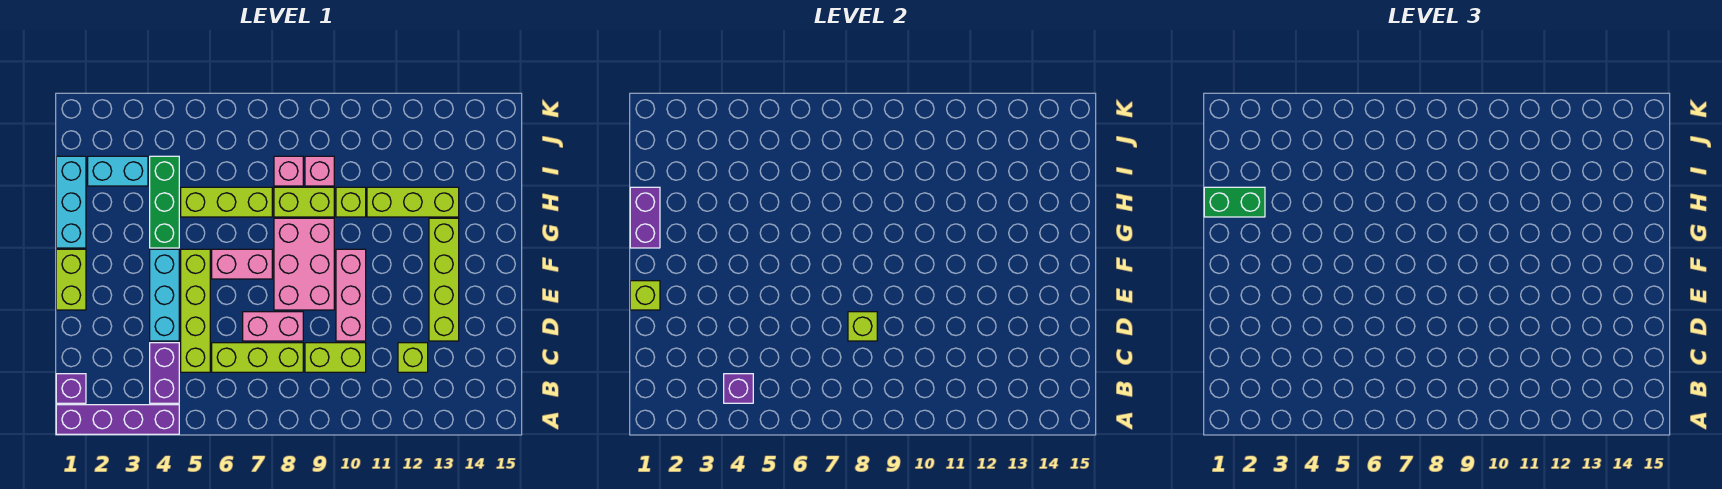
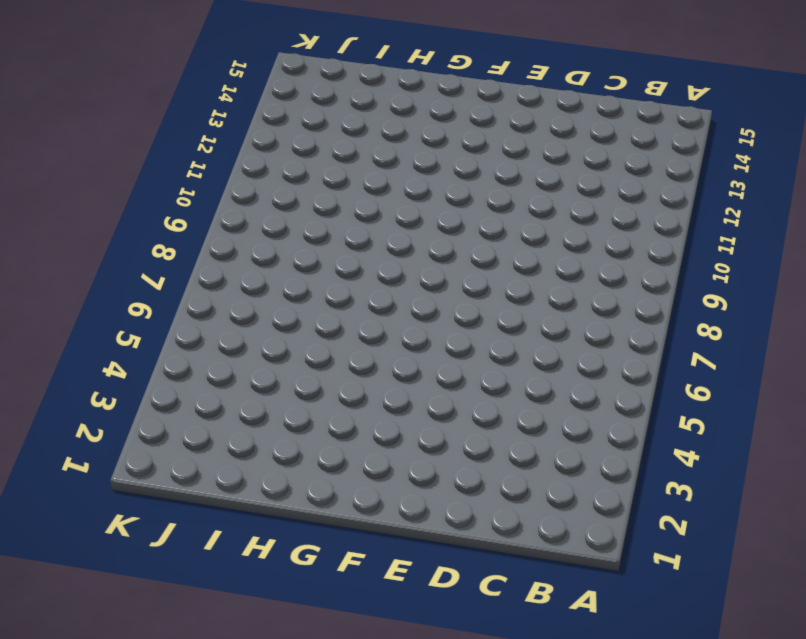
none -> purple brick A1:A4 level 1
none -> purple brick B1 level 1
none -> purple brick B4:C4 level 1

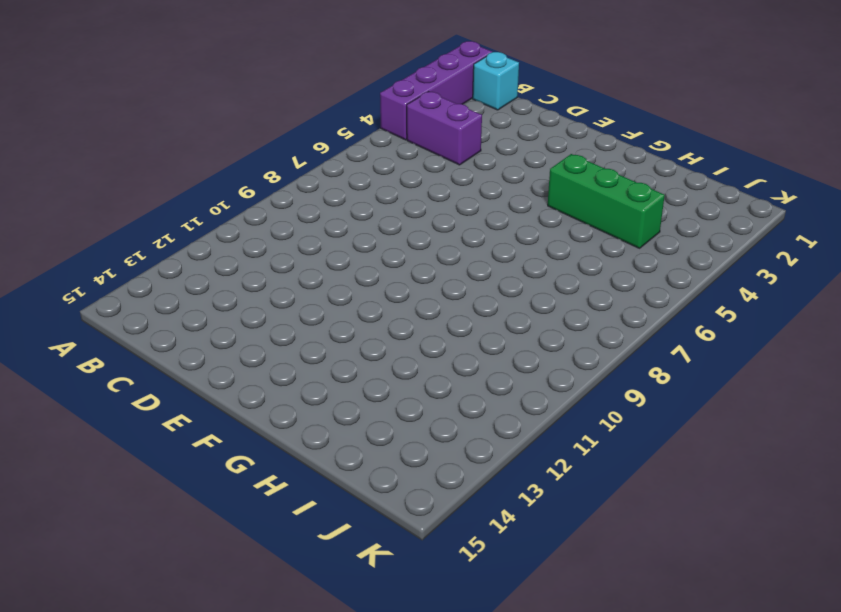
cyan brick B1 level 1 -> purple brick B1 level 1
none -> lime brick C5:F5 level 1
none -> lime brick C6:C8 level 1
none -> lime brick C9:C10 level 1

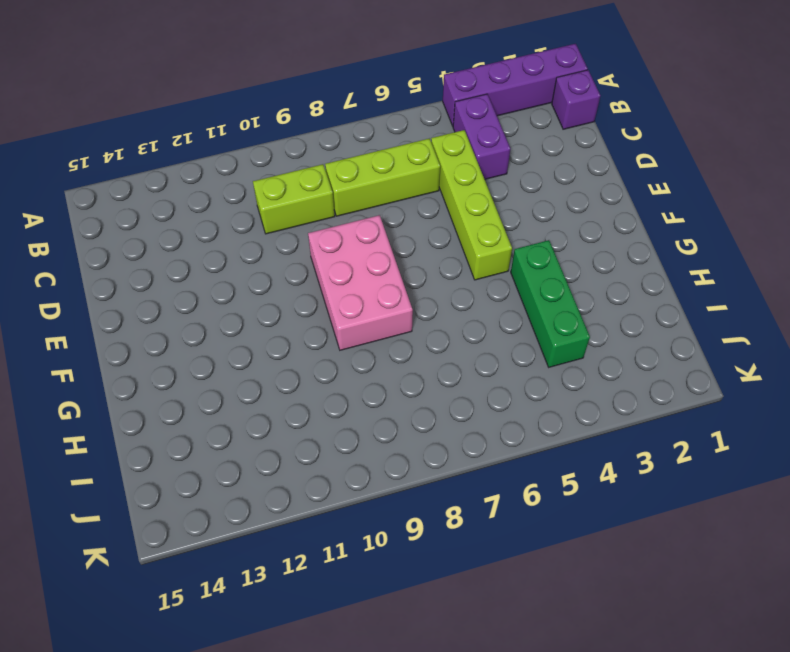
none -> lime brick C12 level 1
none -> cyan brick D4:F4 level 1
none -> pink brick D7:D8 level 1

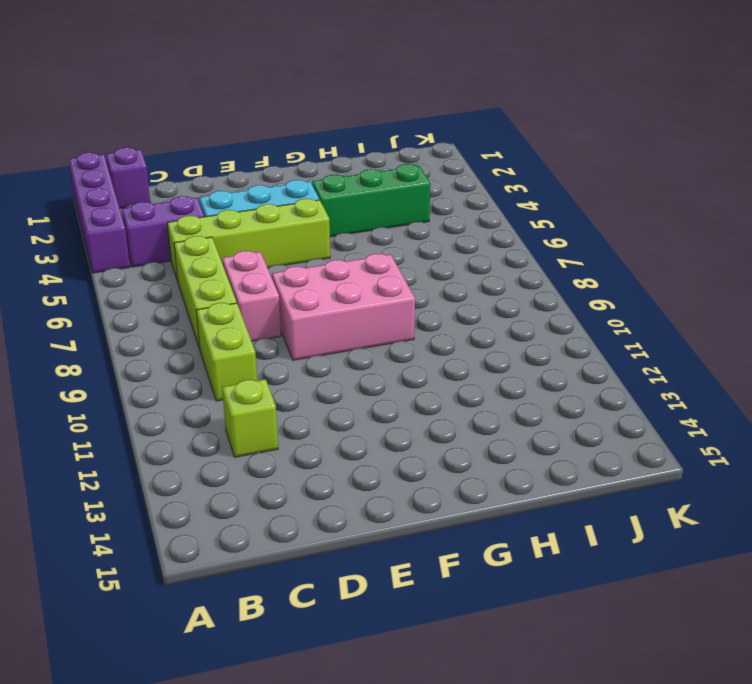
none -> pink brick D10:F10 level 1
none -> lime brick D13:G13 level 1
none -> lime brick E1:F1 level 1

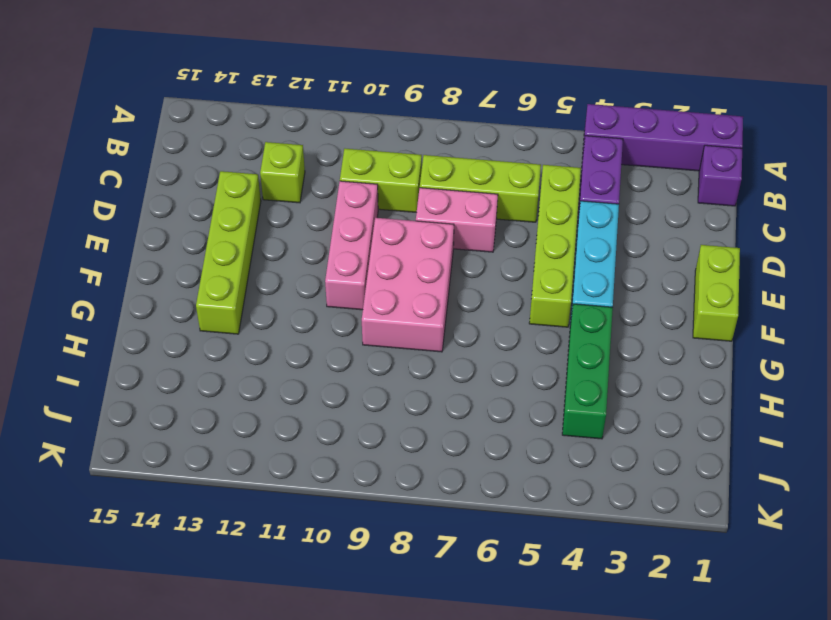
none -> pink brick F6:F7 level 1
none -> cyan brick G1:I1 level 1
none -> lime brick H5:H7 level 1

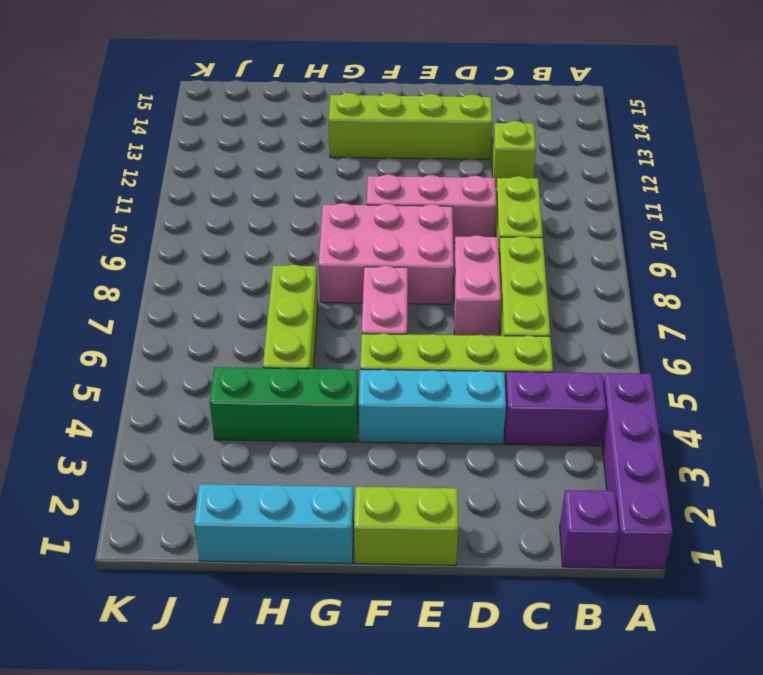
none -> lime brick H8:H9 level 1
none -> lime brick H10 level 1
none -> lime brick H11:H13 level 1

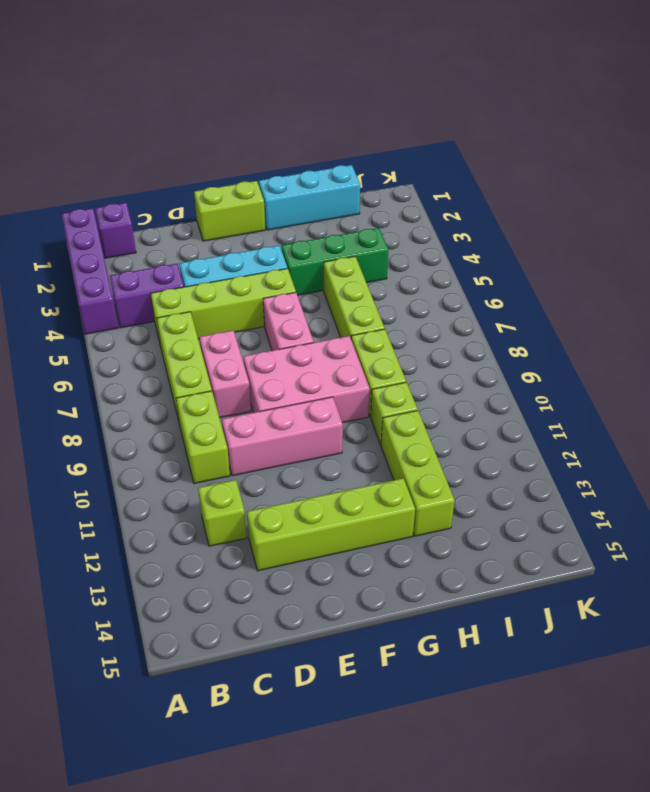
none -> cyan brick I2:I3 level 1
none -> pink brick I8 level 1
none -> pink brick I9 level 1

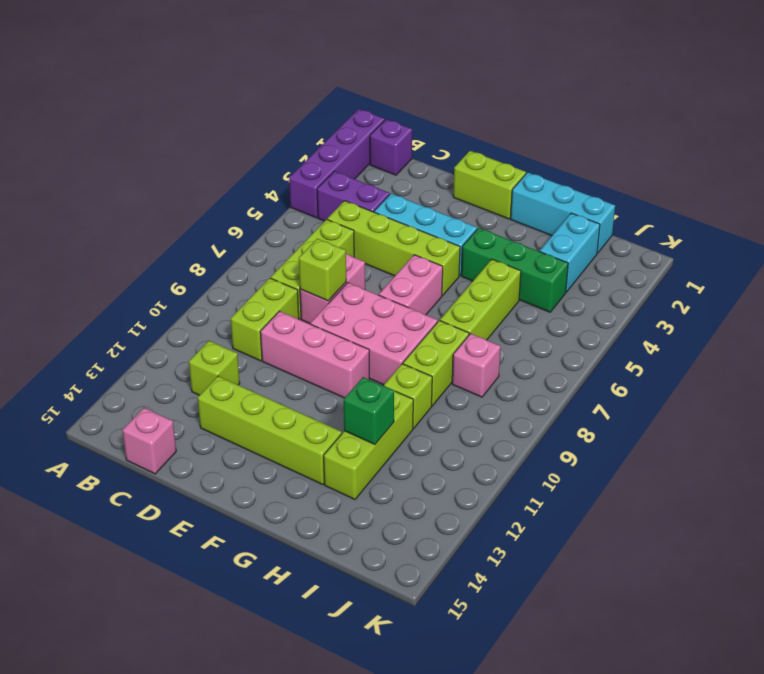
pink brick C15 level 1 -> pink brick I9 level 1
green brick H12 level 2 -> none
none -> purple brick B4 level 2
none -> lime brick E1 level 2
none -> purple brick G1:H1 level 2

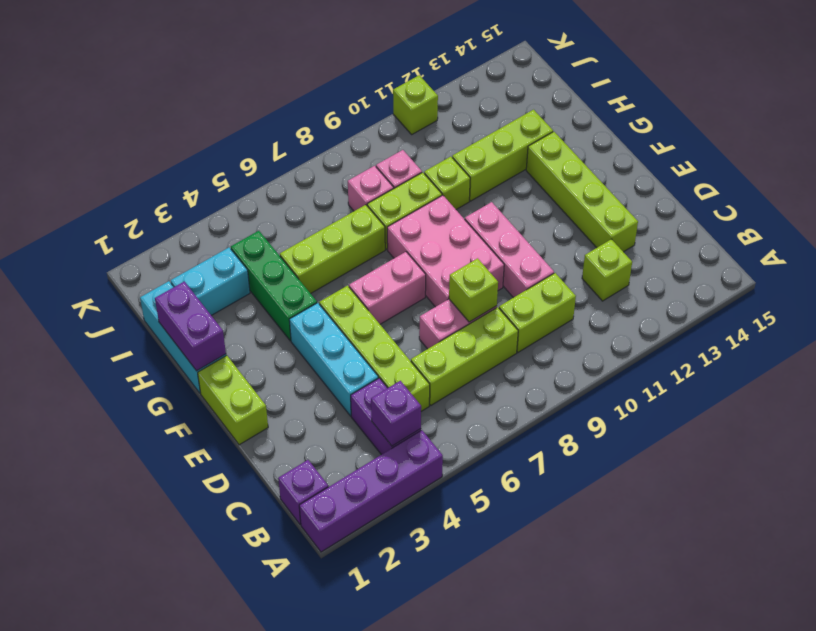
lime brick K11 level 1 -> lime brick E1 level 2
none -> green brick H1:H2 level 3

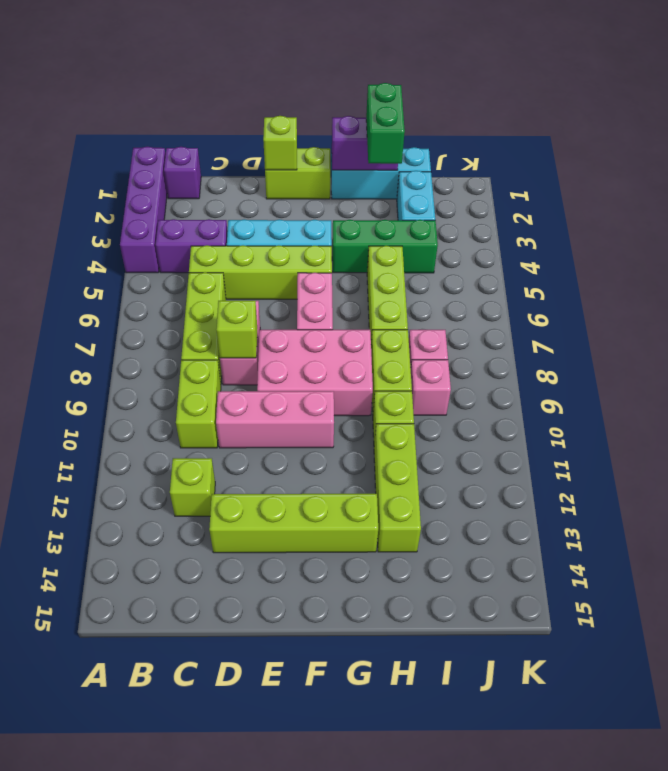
none -> purple brick B4 level 2

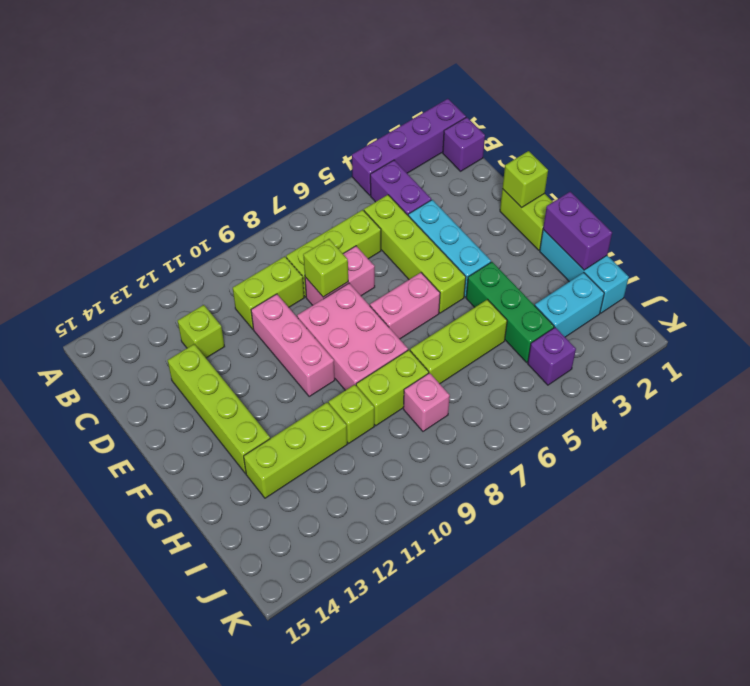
purple brick J4 level 1 -> purple brick B4 level 2
none -> pink brick I9 level 1
none -> green brick H1:H2 level 3

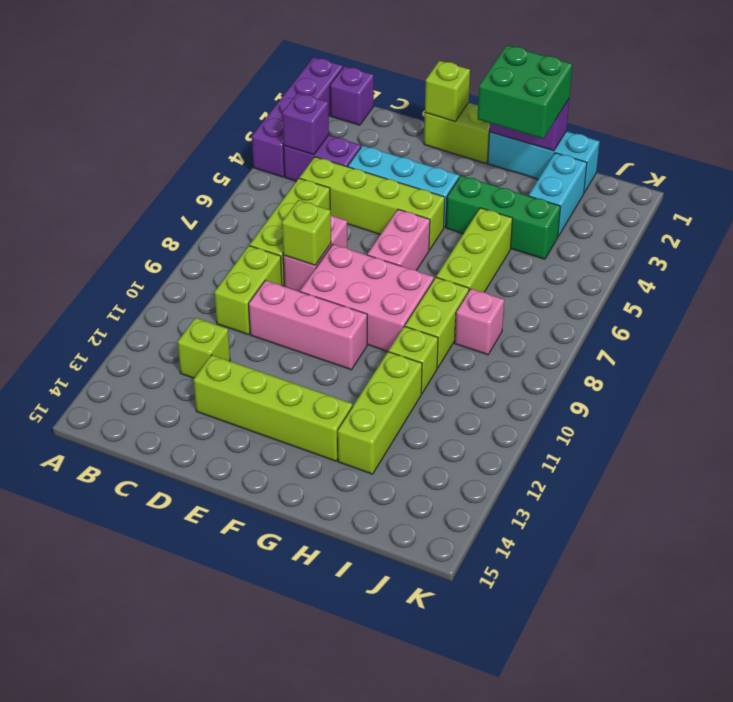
green brick G1:H2 level 3 -> green brick H1:H2 level 3
none -> pink brick I9 level 1

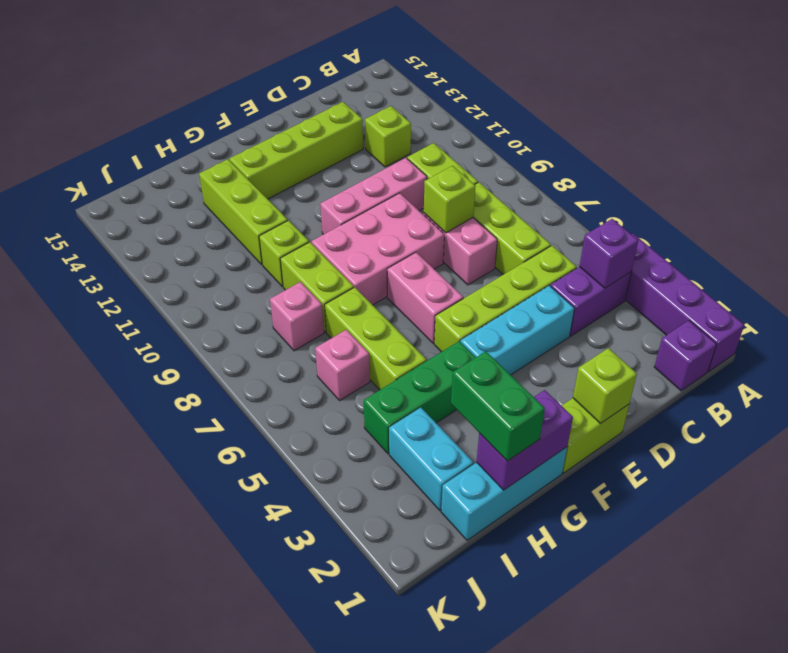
pink brick I6 level 1 -> pink brick I9 level 1

